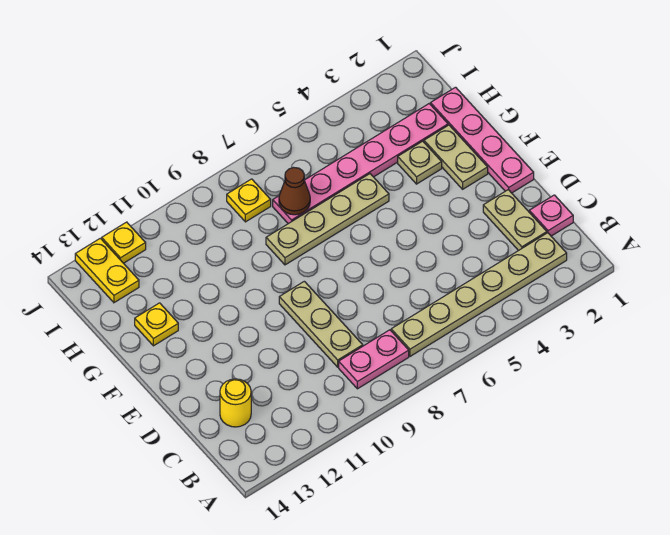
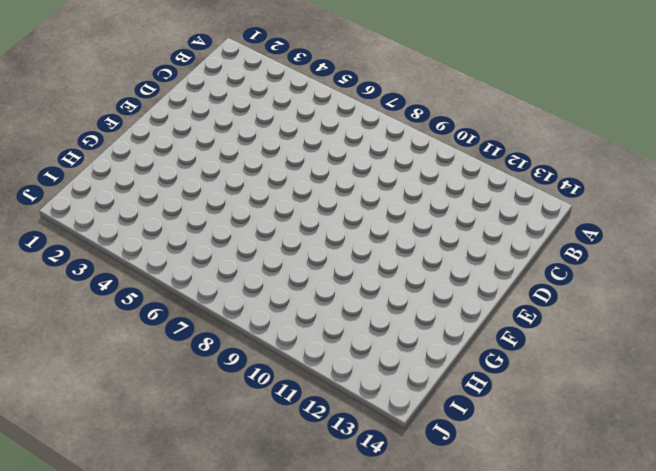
none -> tan plate B2:B7 level 1
none -> pink plate B8:B9 level 1
none -> pink plate C1 level 1

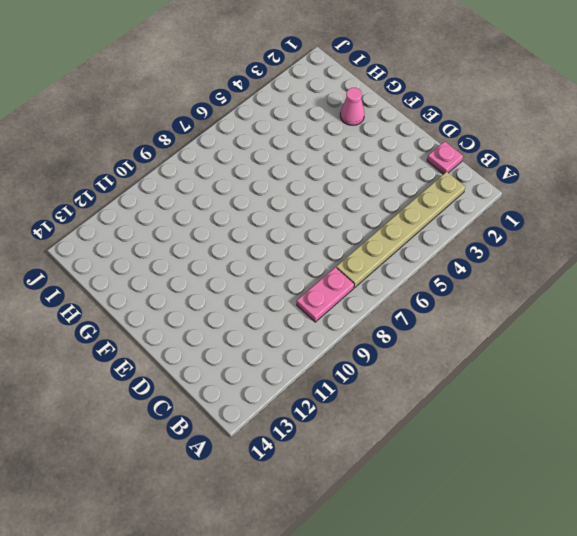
pink cone G2 level 1 -> tan plate F2:G2 level 1
none -> tan plate C2:D2 level 1
none -> tan plate C9:E9 level 1
none -> yellow round brick C13 level 1

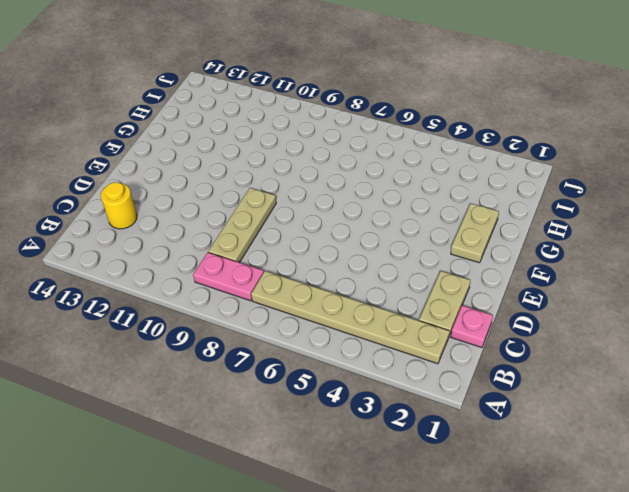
none -> pink plate E1:H1 level 1
none -> tan plate G3 level 1
none -> tan plate G5:G8 level 1

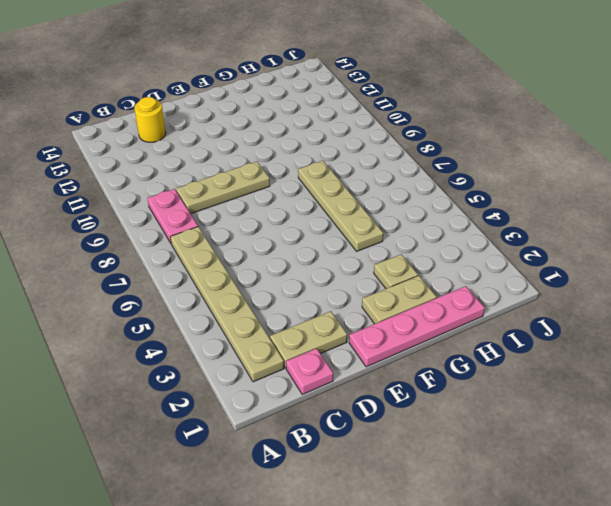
none -> yellow plate G13 level 1
none -> pink plate H2:H7 level 1
none -> yellow plate I8 level 1

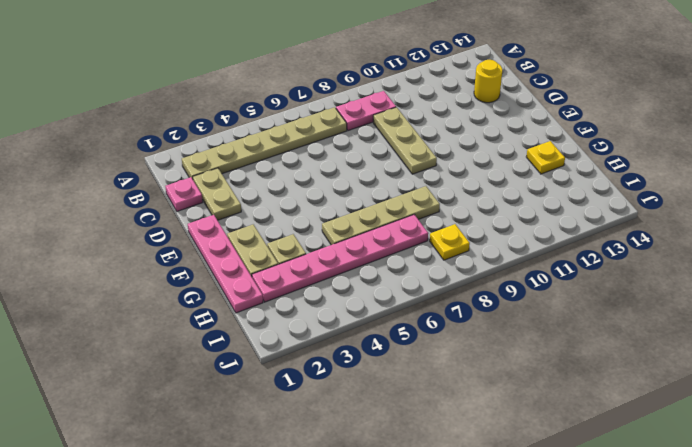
none -> yellow plate I13:J13 level 1
none -> yellow plate J12 level 1
none -> brown cone H7 level 2

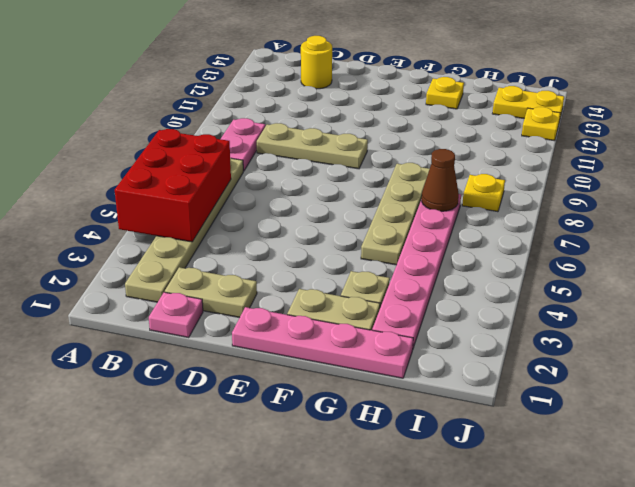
red brick A4:B6 level 2 -> none

